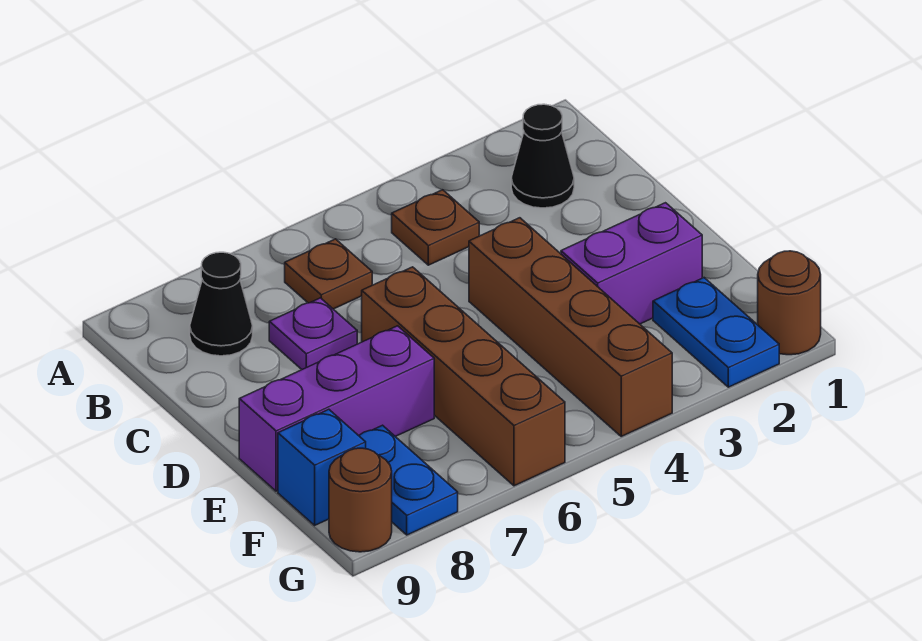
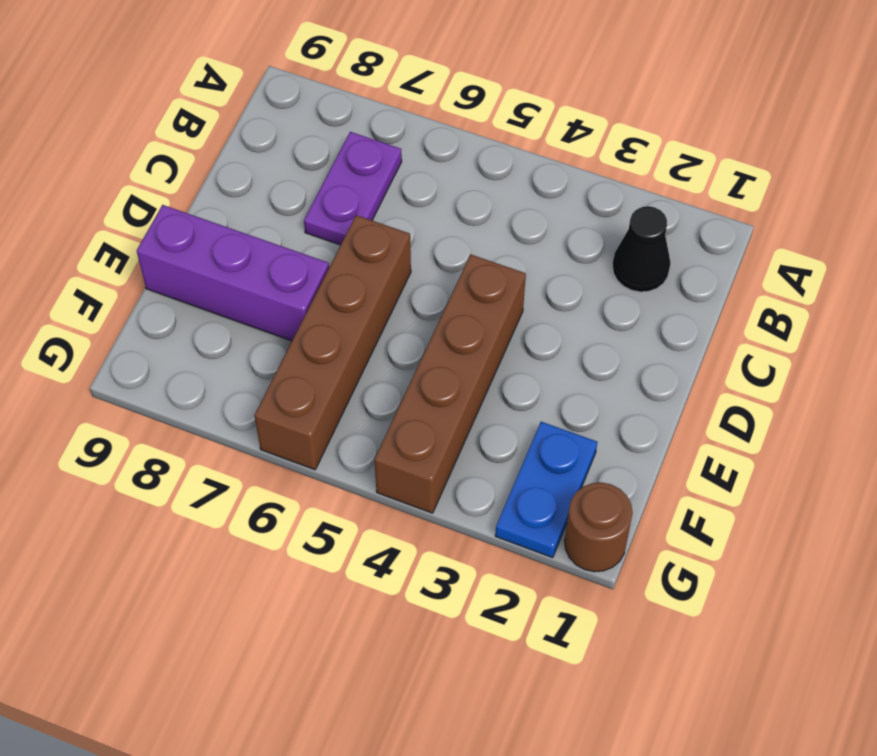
purple plate B7:C7 level 1 -> purple plate C7 level 1
none -> brown plate B4 level 1
none -> brown plate B6 level 1
none -> black cone B8 level 1

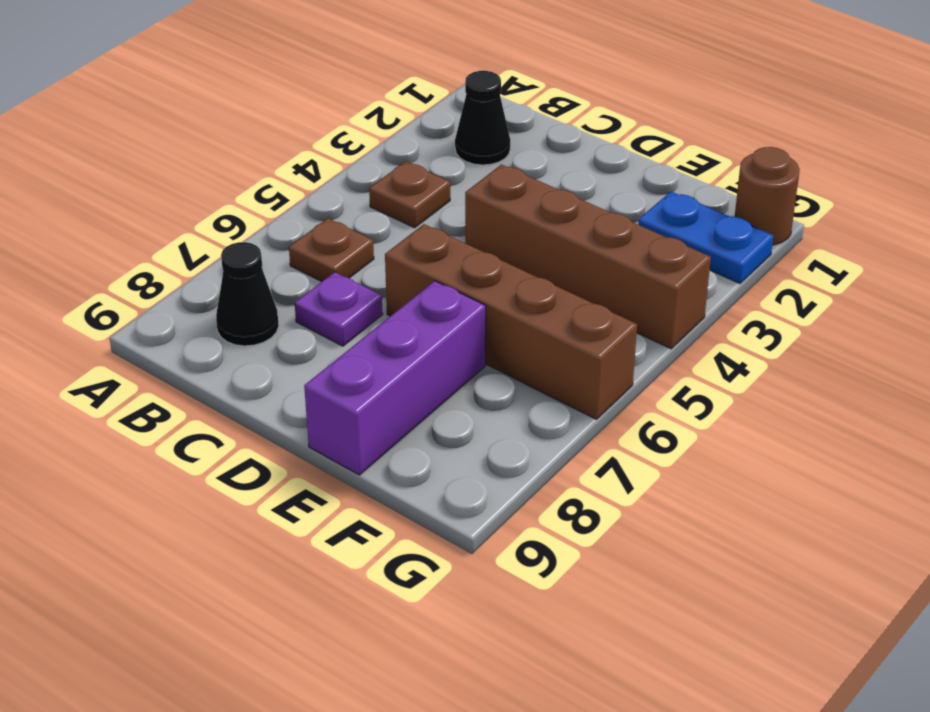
none -> purple brick E2:E3 level 1
none -> blue plate F8:G8 level 1
none -> blue brick F9 level 1

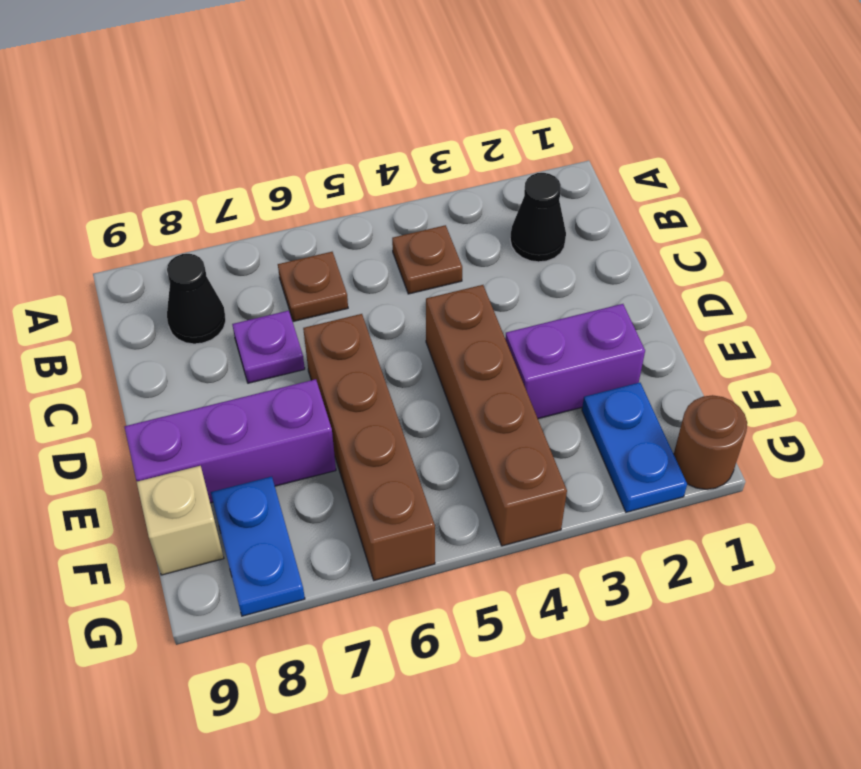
tan brick F9 level 1 -> blue brick F9 level 1
none -> brown round brick G9 level 1

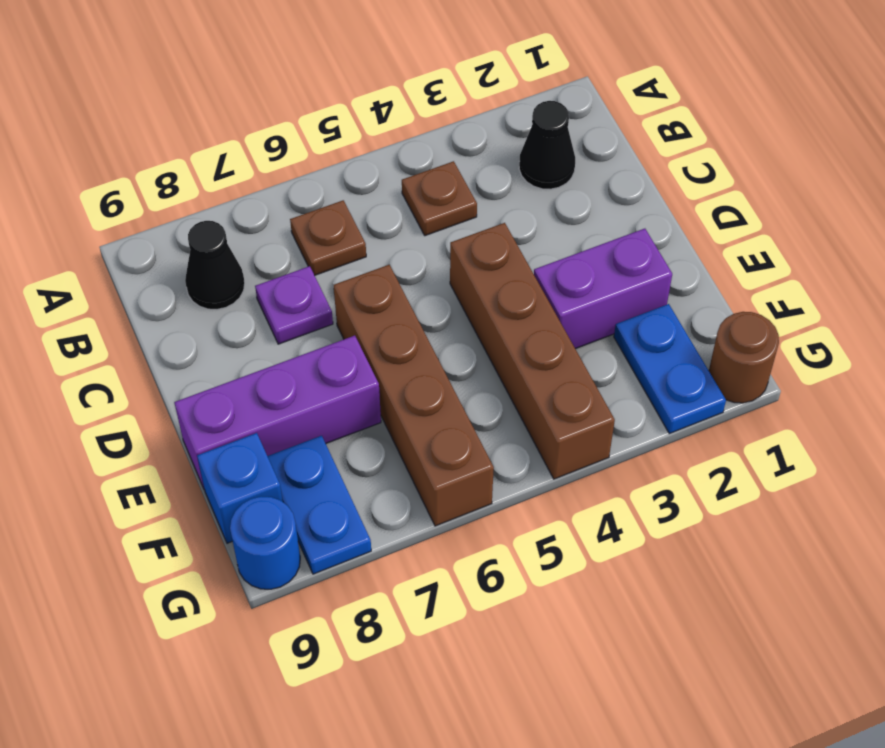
blue round brick G9 level 1 -> brown round brick G9 level 1

